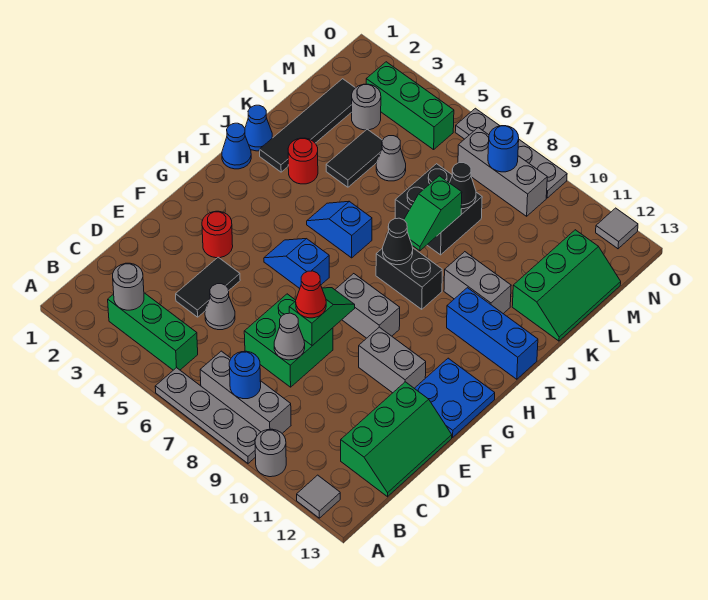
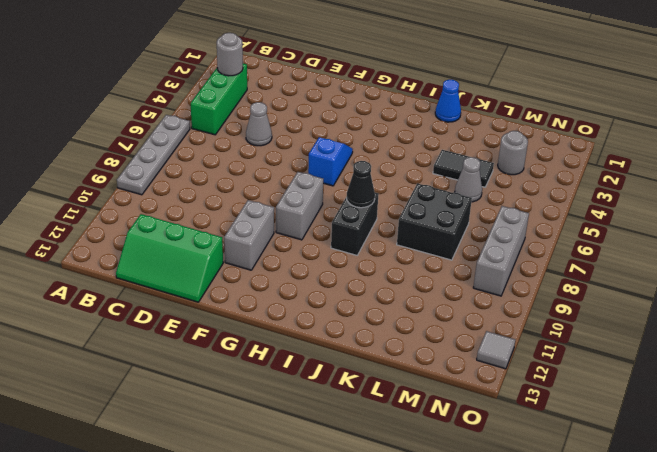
none -> grey round brick A10 level 1
none -> grey tile A12 level 1
none -> grey brick B7:B9 level 1
none -> black tile D4:E4 level 1

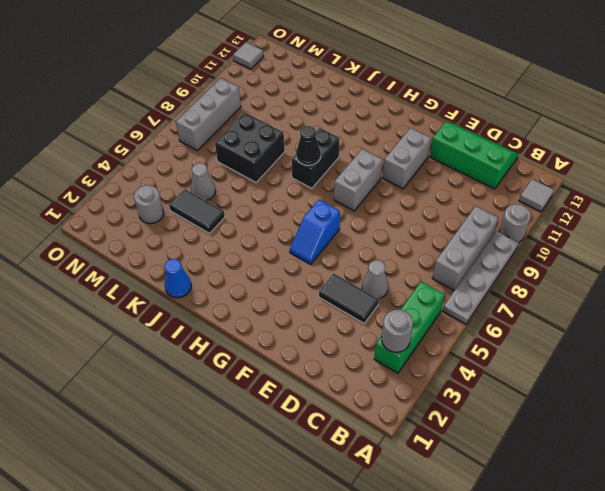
none -> green brick D7:E8 level 1
none -> red round brick F3 level 1
none -> blue plate F12:G13 level 1
none -> blue cone I1 level 1

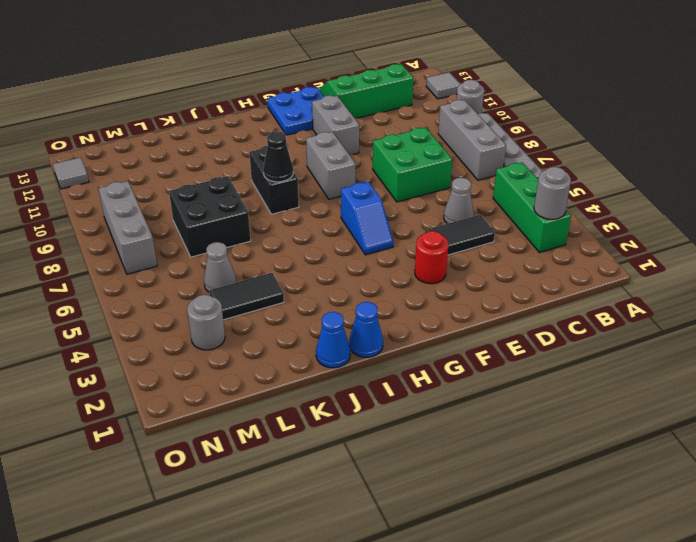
none -> blue slope I5:I6 level 1 top 6
none -> blue brick I11:I13 level 1
none -> black tile J2:M2 level 1
none -> red round brick J3 level 1

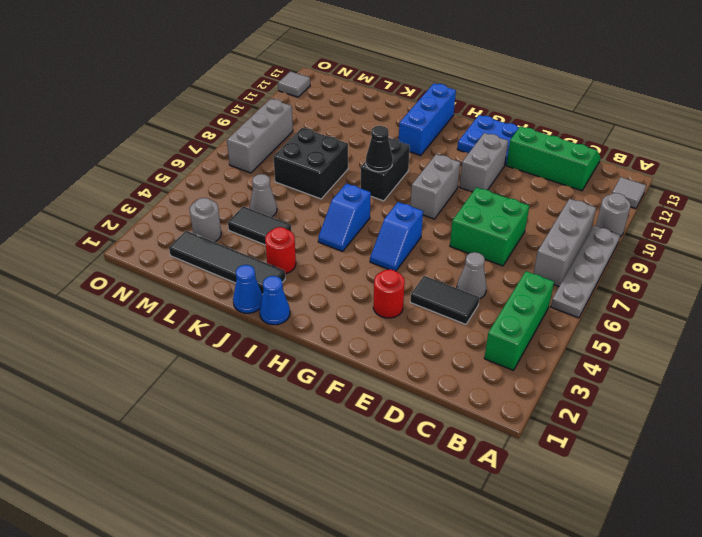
none -> grey brick J10:J11 level 1
none -> green slope K12:M13 level 1 top 12
none -> green brick N3:N5 level 1
none -> grey plate O6:O9 level 1

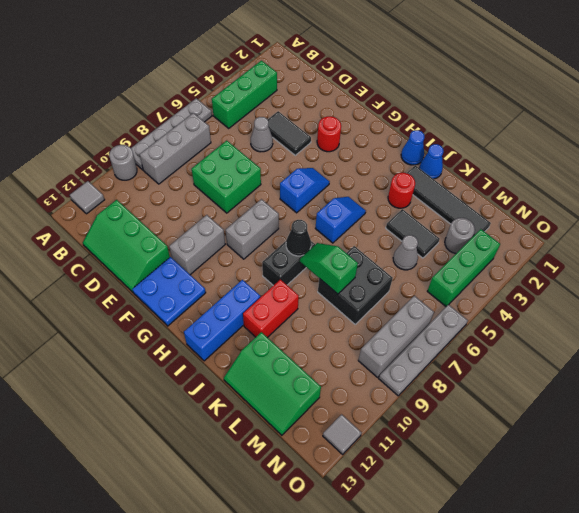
red brick J10:J11 level 1 -> grey brick J10:J11 level 1
none -> grey round brick B3 level 2
none -> blue round brick B8 level 2
none -> grey cone D8 level 2
none -> green slope E8:F8 level 2 top E

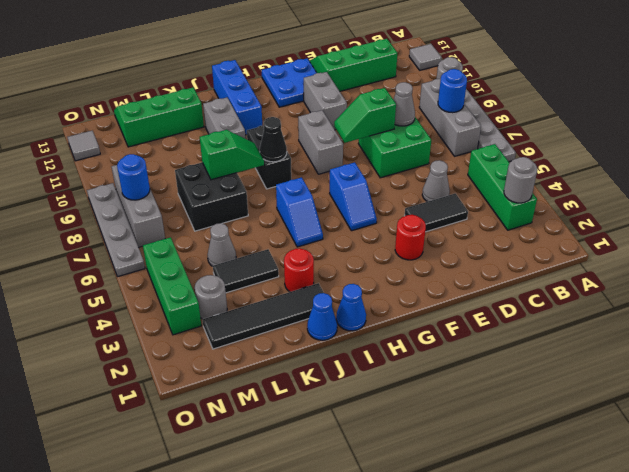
none -> black cone L8 level 2
none -> red cone E8 level 3

